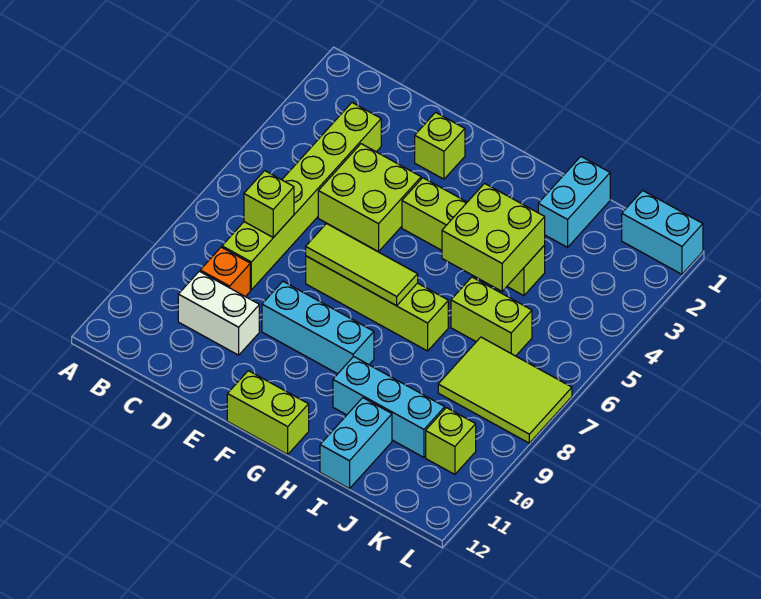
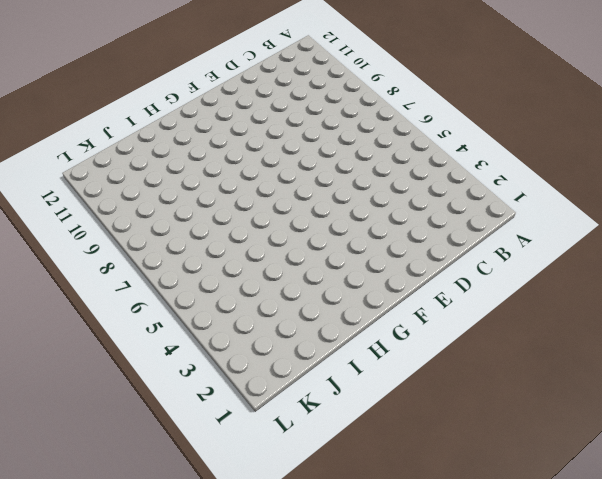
none -> lime brick C3:C8 level 1
none -> orange brick C9 level 1
none -> white brick C10:D10 level 1

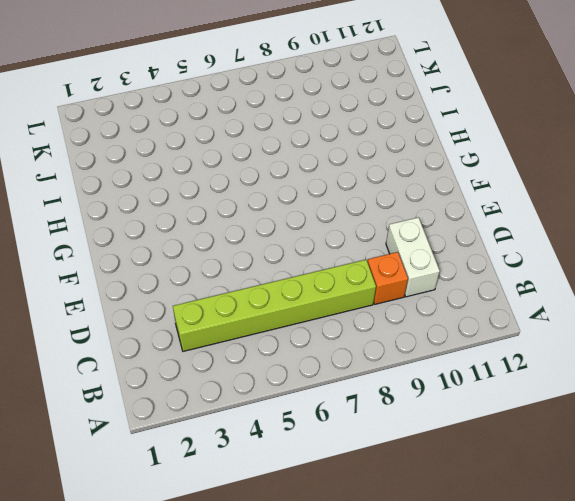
none -> lime brick D4:E5 level 1
none -> lime brick E2 level 1
none -> lime brick E7:H7 level 1

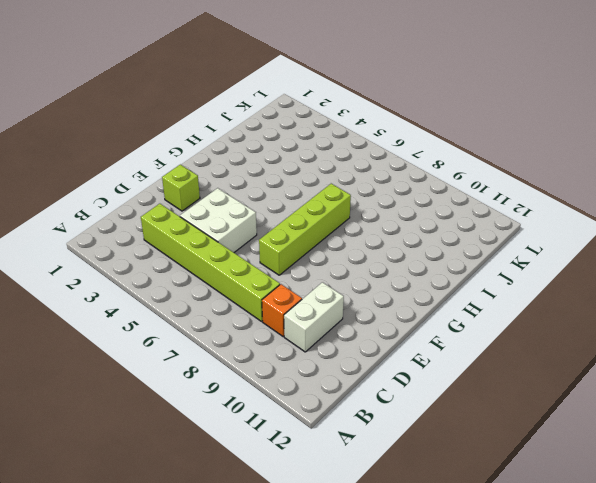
white brick D4:E5 level 1 -> lime brick D4:E5 level 1
none -> cyan brick E9:G9 level 1
none -> lime brick F4:I4 level 1
none -> lime brick F12:G12 level 1

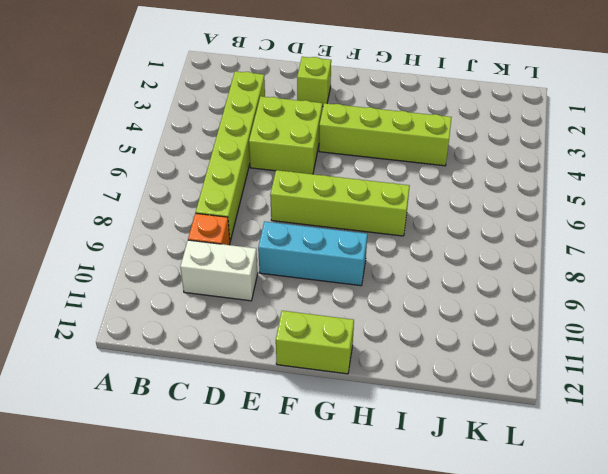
none -> cyan brick H10:J10 level 1
none -> cyan brick I1:I2 level 1
none -> lime brick I6:J6 level 1

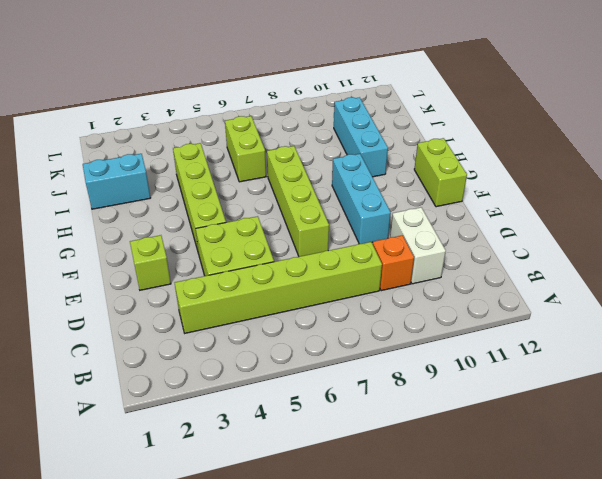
none -> cyan brick I11:I12 level 1
none -> lime tile J7:L8 level 1
none -> cyan brick K1:L1 level 1

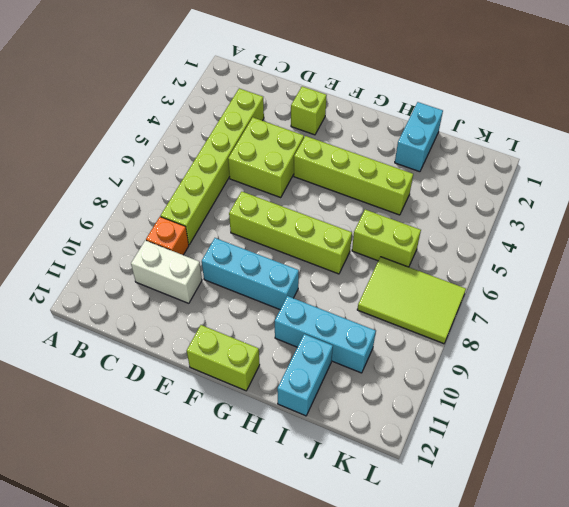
none -> cyan brick K1:L1 level 1
none -> lime brick K10 level 1
none -> lime brick C7 level 2

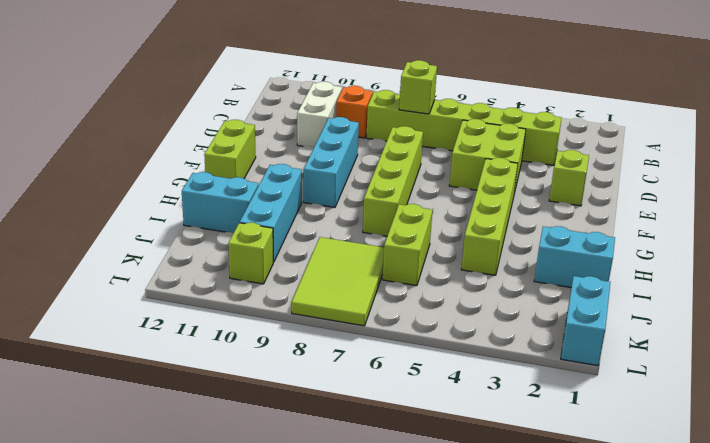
none -> lime tile E7:G7 level 2
none -> lime brick H4:I5 level 2

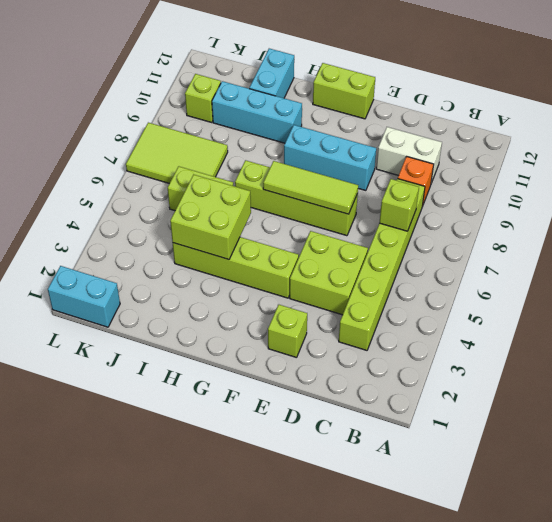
none -> cyan brick I1:I2 level 1

